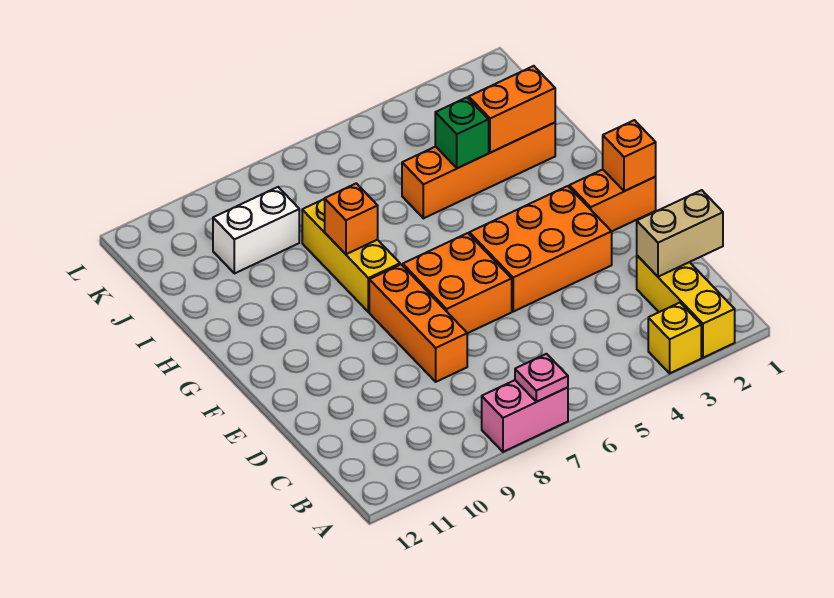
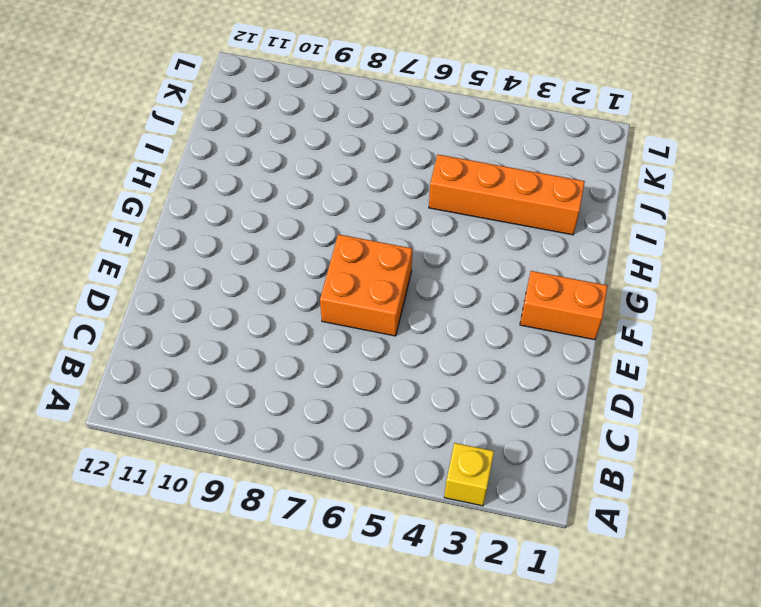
none -> yellow brick A2:C2 level 1
none -> pink brick A7:A8 level 1
none -> orange brick D8:F8 level 1

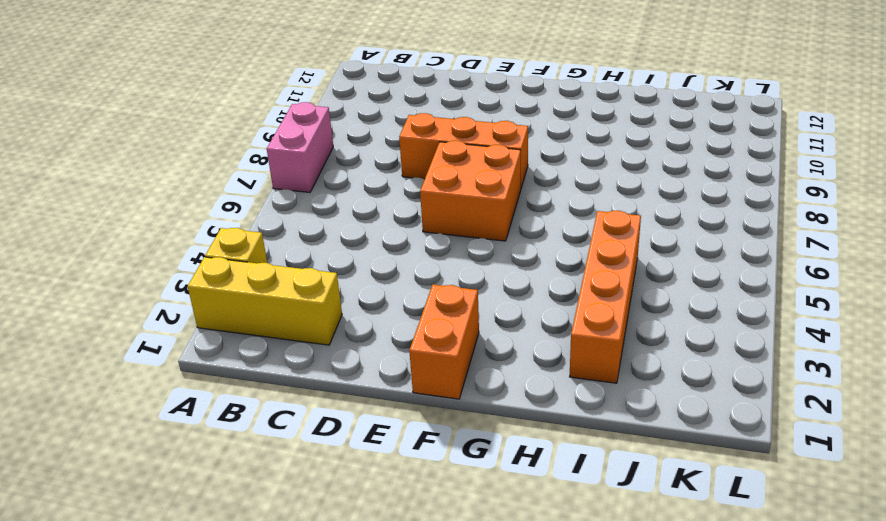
none -> orange brick E3:F5 level 1
none -> yellow brick G8:I8 level 1
none -> white brick J9:J10 level 1

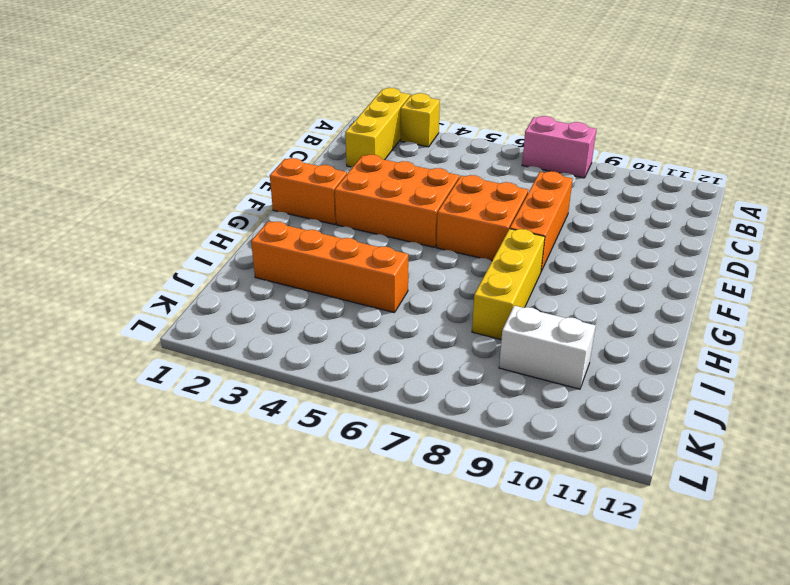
none -> pink plate A7 level 2
none -> tan brick C1:C2 level 2
none -> orange brick F1 level 2

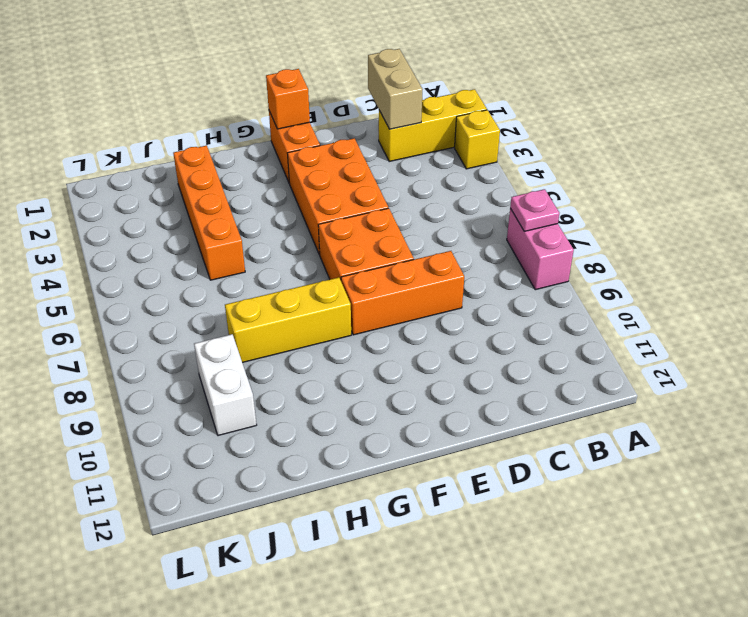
none -> orange brick H8 level 2
none -> orange brick I2:I3 level 2
none -> green brick I4 level 2

